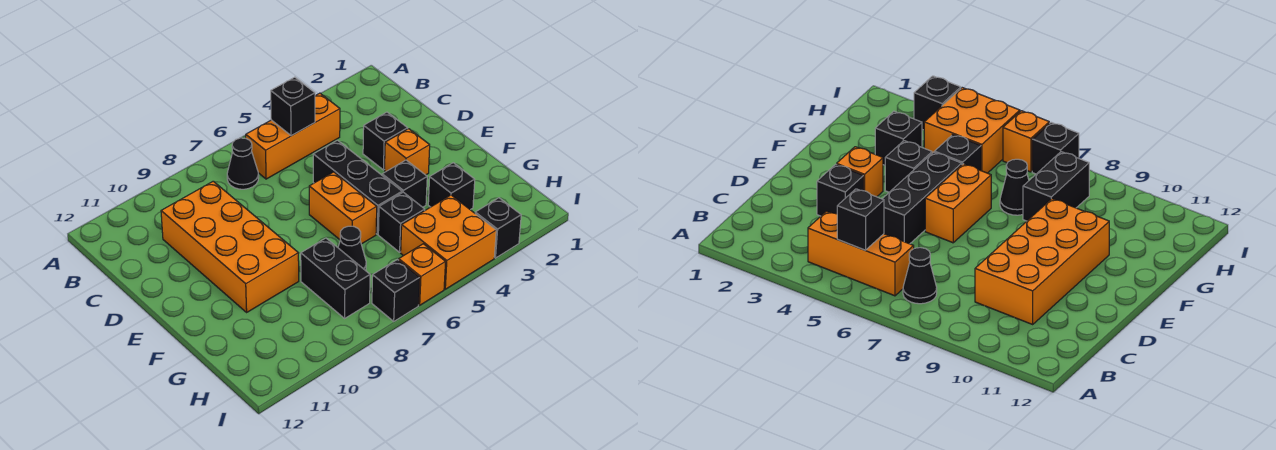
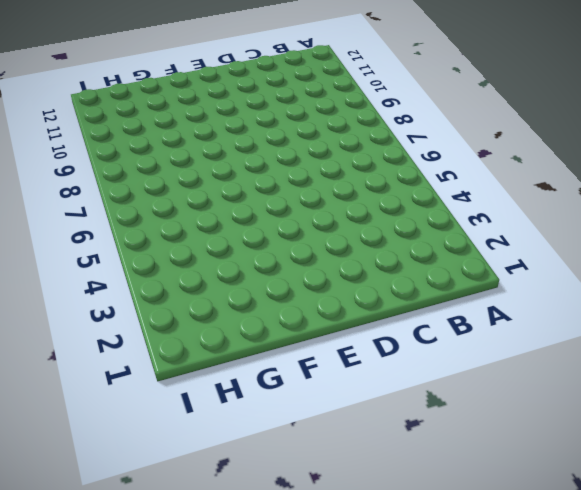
none -> orange brick B4:B6 level 1
none -> black cone B7 level 1
none -> orange brick C9:F10 level 1

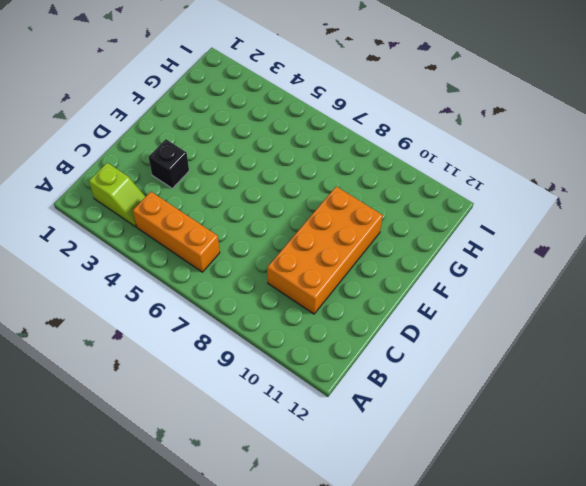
lime slope B2:B3 level 1 top 2 -> none
none -> black cone B7 level 1
none -> black brick D5:F5 level 1
none -> orange brick E3 level 1

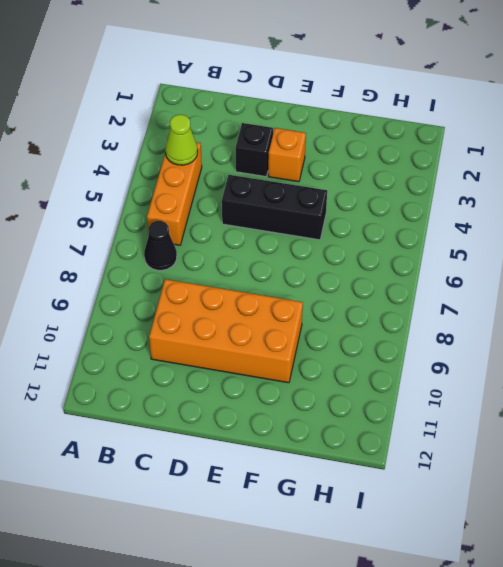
lime cone B4 level 2 -> none
none -> orange brick E6:F6 level 1
none -> black brick F4 level 1
none -> black brick G3 level 1

